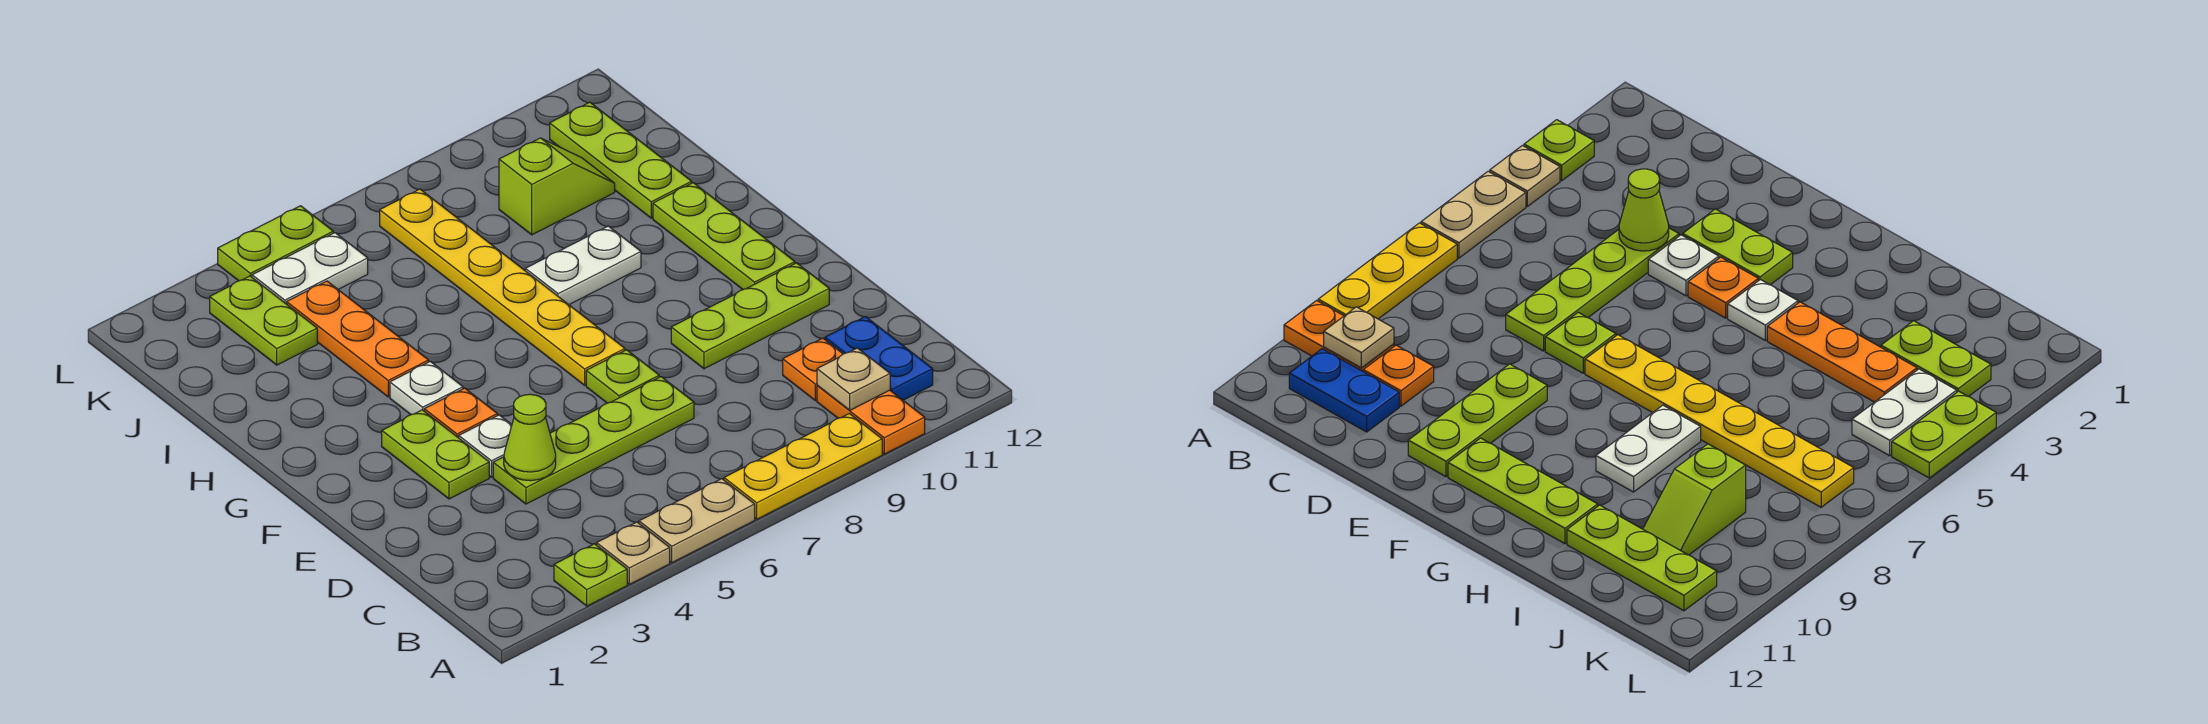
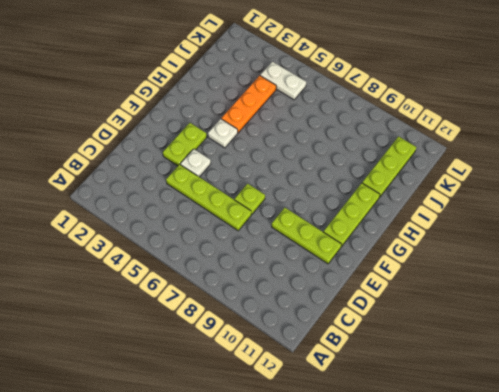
none -> lime plate A3 level 1
none -> tan plate A4 level 1
none -> tan plate A5:A6 level 1

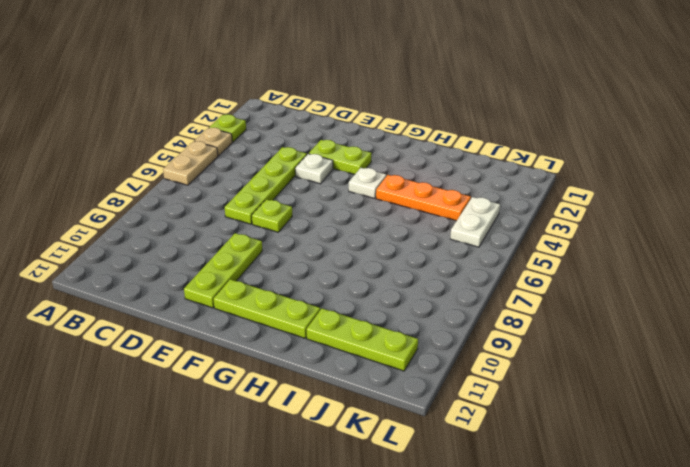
none -> yellow plate A7:A9 level 1
none -> orange plate A10:B10 level 1
none -> blue plate B11:C11 level 1

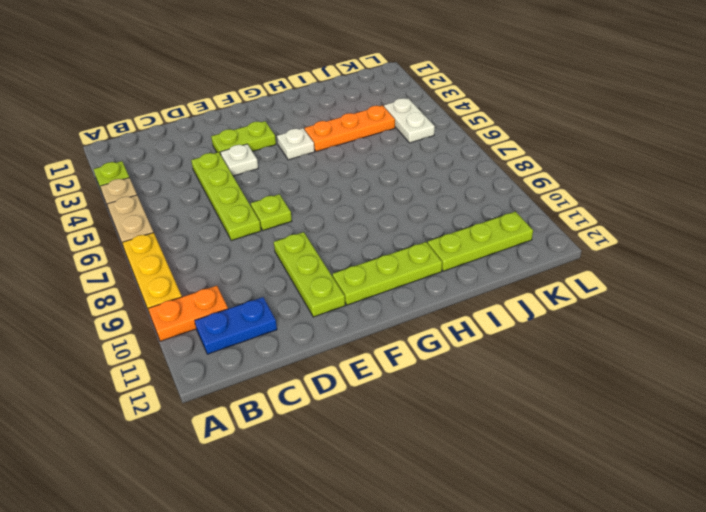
none -> orange plate C10 level 1
none -> orange plate F4 level 1
none -> yellow plate F7:K7 level 1

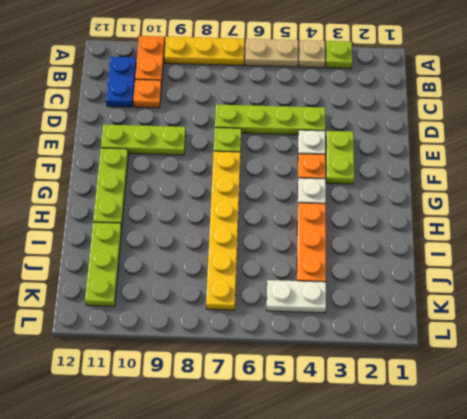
none -> white plate H8:H9 level 1
none -> lime plate J3:K3 level 1
none -> lime slope J9:J10 level 1 top 9

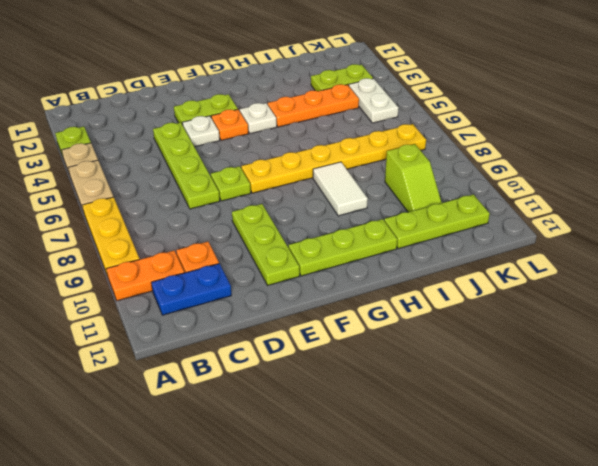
white tile H8:H9 level 1 -> white plate H8:H9 level 1
none -> lime plate L4:L5 level 1
none -> tan plate B10 level 2
none -> lime cone D4 level 2

